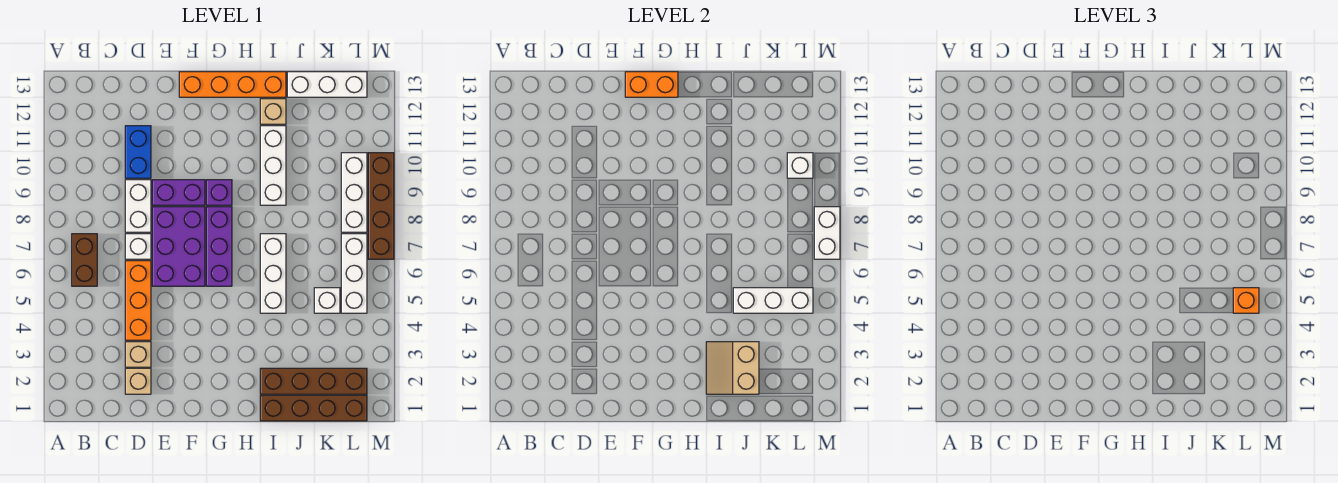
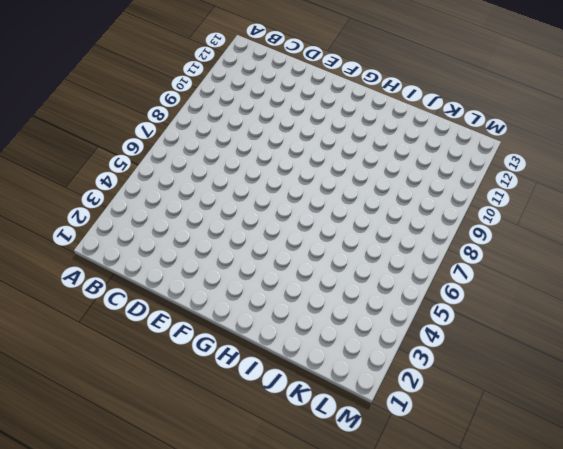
none -> brown brick B6:B7 level 1
none -> tan brick D2 level 1
none -> tan brick D3 level 1

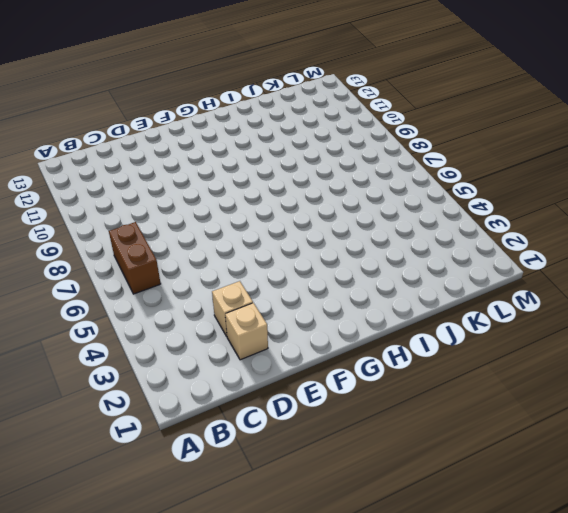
none -> orange brick D4:D6 level 1
none -> white brick D7 level 1
none -> white brick D8:D9 level 1

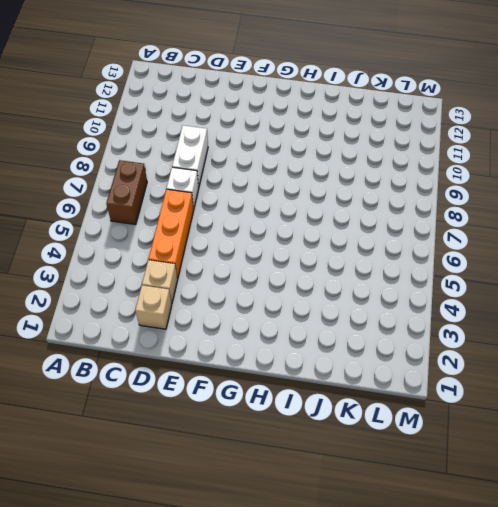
none -> blue brick D10:D11 level 1
none -> purple brick E6:F8 level 1
none -> purple brick E9:F9 level 1

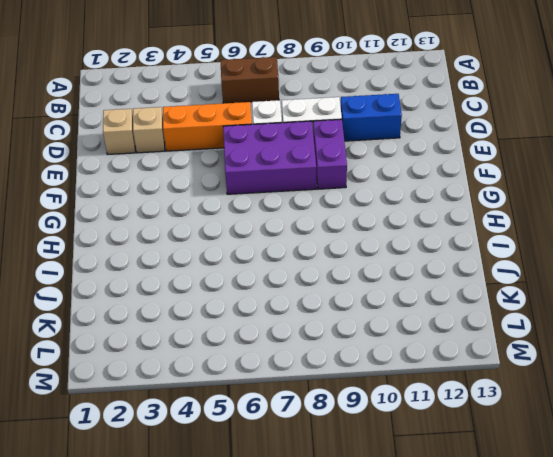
none -> orange brick F13:I13 level 1
none -> purple brick G6:G8 level 1
none -> purple brick G9 level 1

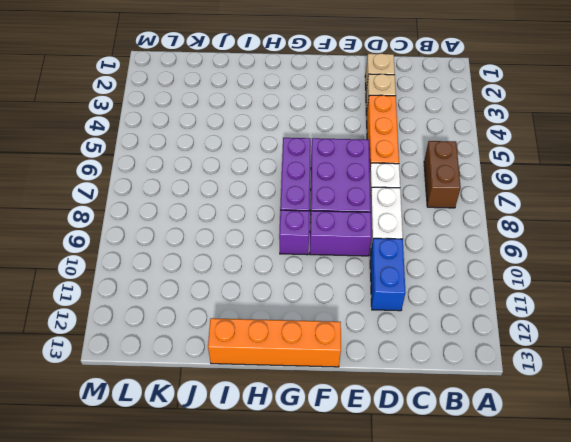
none -> brown brick I1:L1 level 1
none -> brown brick I2:L2 level 1
none -> white brick I5:I7 level 1

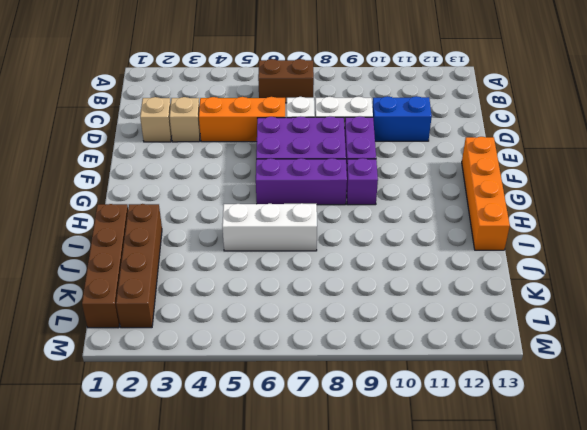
none -> white brick I9:I11 level 1
none -> tan brick I12 level 1
none -> white brick J13:L13 level 1

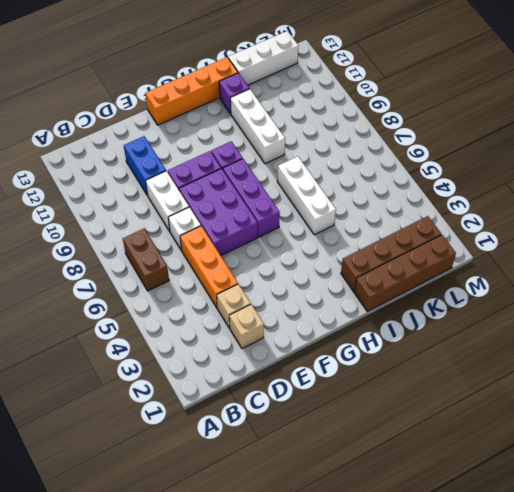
purple brick I12 level 1 -> tan brick I12 level 1
none -> white brick K5 level 1
none -> white brick L5:L7 level 1
none -> white brick L8:L10 level 1

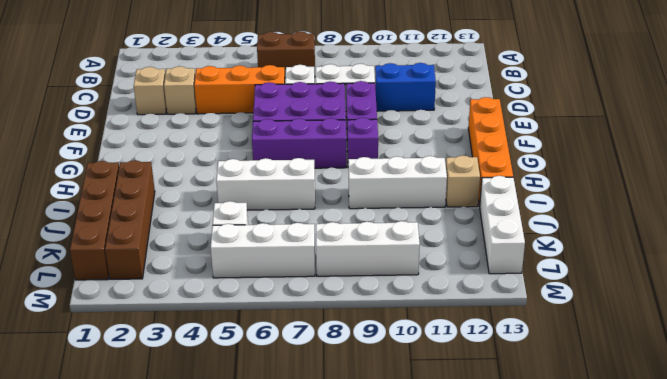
none -> brown brick M7:M10 level 1
none -> orange brick F13:G13 level 2
none -> tan slope I2:J3 level 2 top J

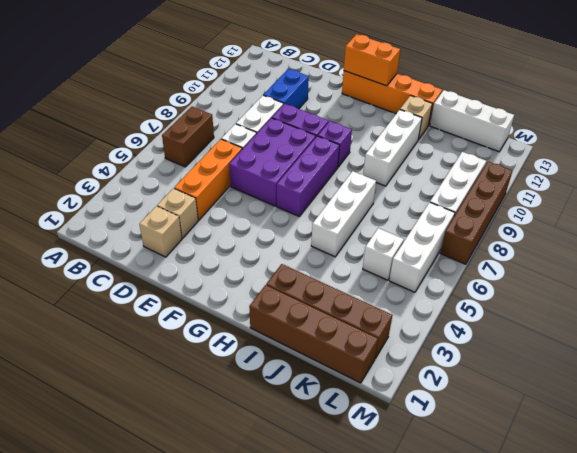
none -> tan slope I2:J3 level 2 top J
none -> white brick J5:L5 level 2
none -> white brick L10 level 2

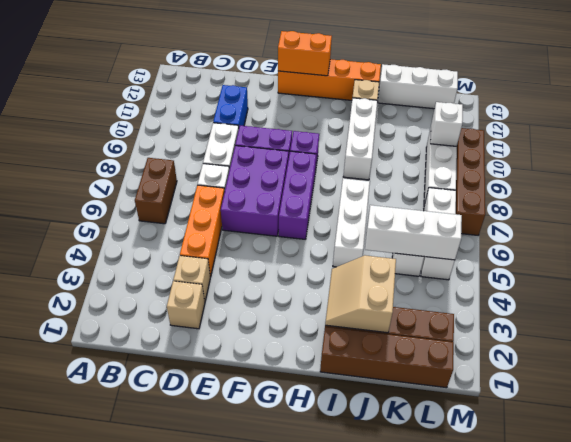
none -> white brick M7:M8 level 2
none -> orange brick L5 level 3

